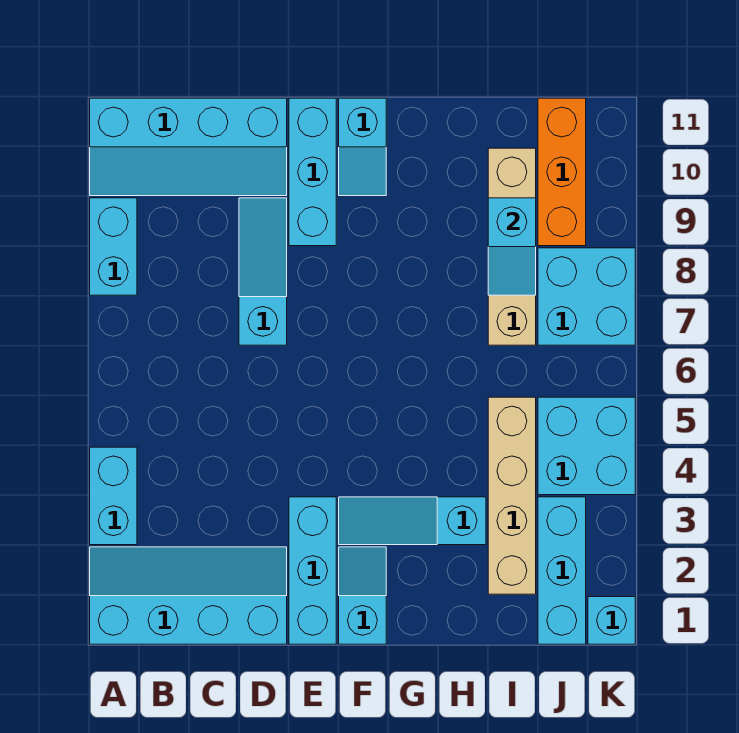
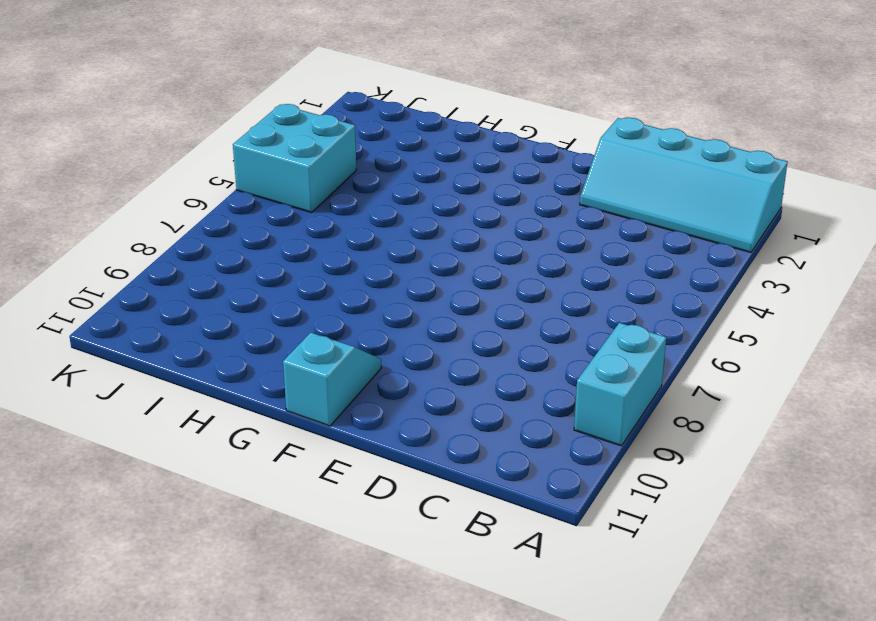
none -> cyan brick A3:A4 level 1
none -> cyan slope A10:D11 level 1 top 11
none -> cyan slope D7:D9 level 1 top 7

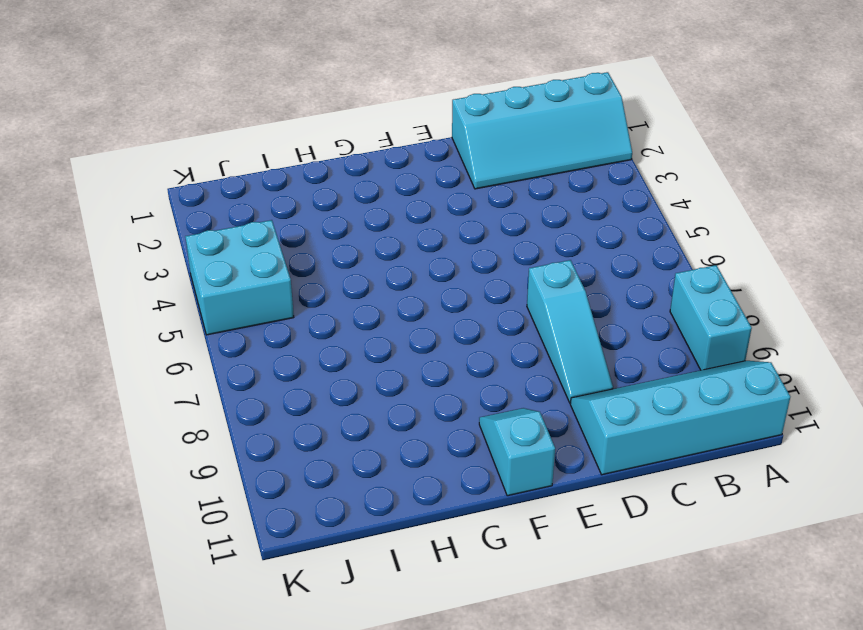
none -> cyan brick A3:A4 level 1
none -> cyan brick E1:E3 level 1
none -> cyan brick E9:E11 level 1

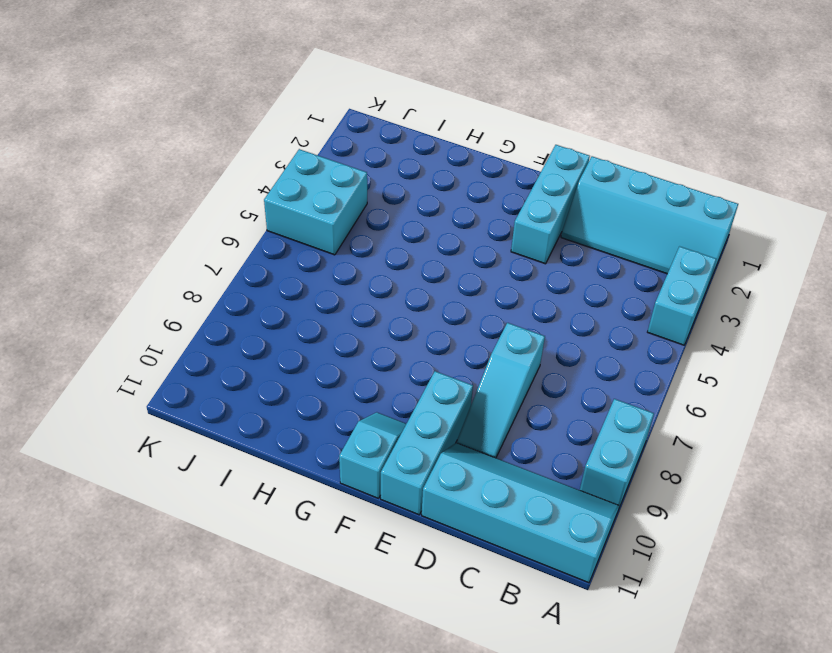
none -> cyan slope F1:F2 level 1 top 1
none -> cyan slope F3:H3 level 1 top H
none -> tan brick I2:I5 level 1

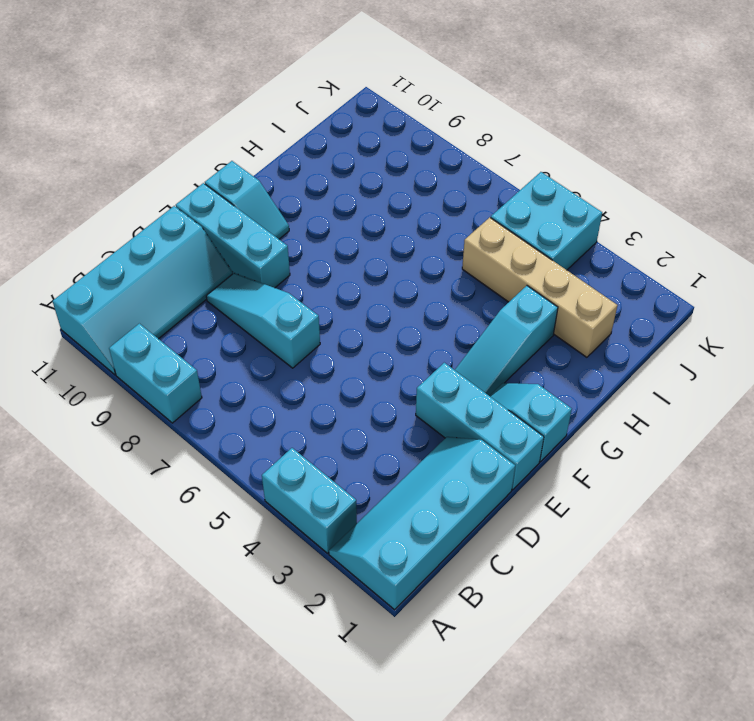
none -> tan brick I7:I10 level 1
none -> cyan brick J1:J3 level 1
none -> cyan brick J7:K8 level 1

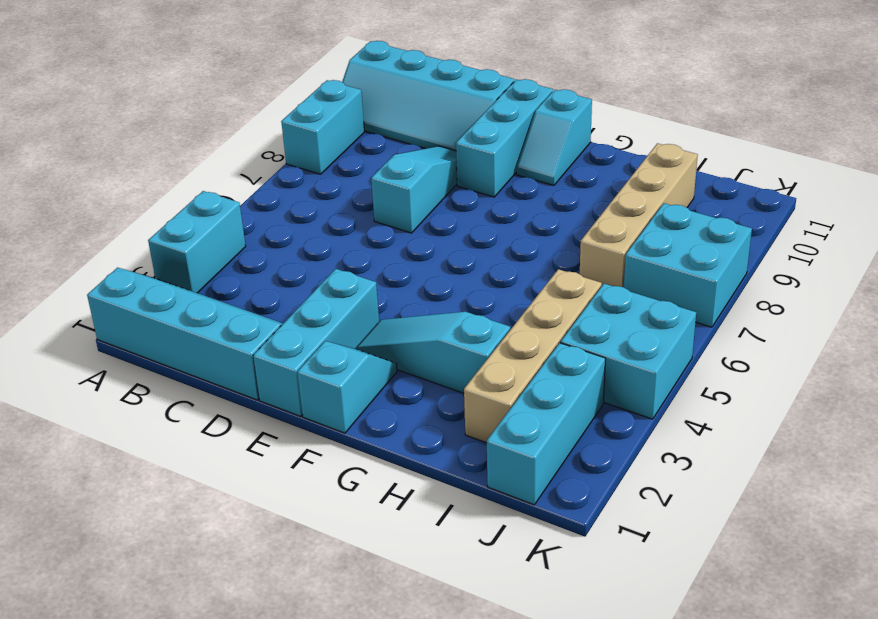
none -> orange brick J9:J11 level 1
none -> cyan brick K1 level 1
none -> cyan slope I8:I9 level 2 top 9

